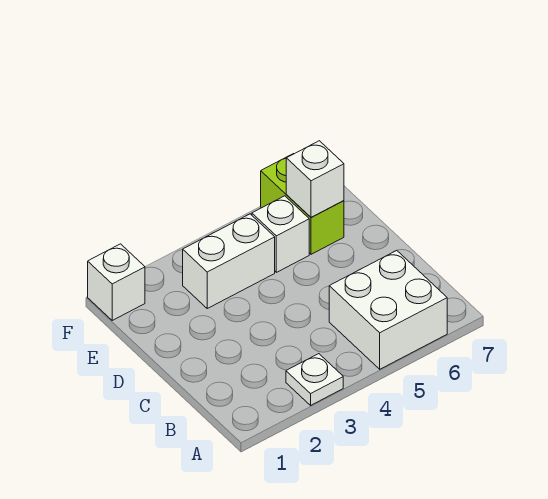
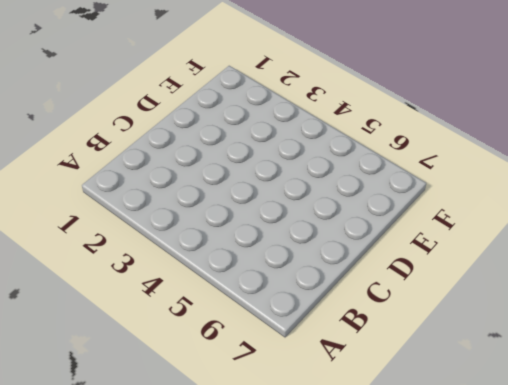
none -> white plate A3 level 1
none -> white brick A5:B6 level 1

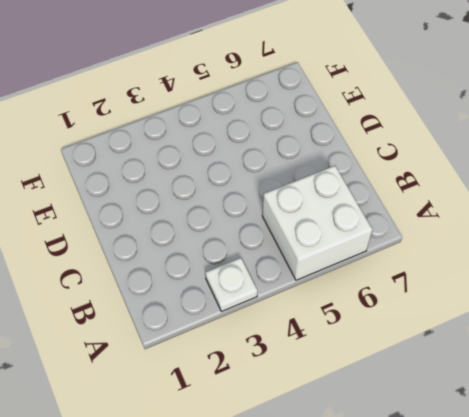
none -> white brick E3:E4 level 1
none -> white brick E5 level 1

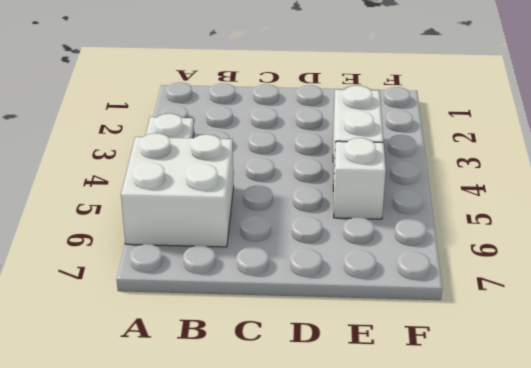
none -> lime brick E6:F6 level 1
none -> white brick F1 level 1

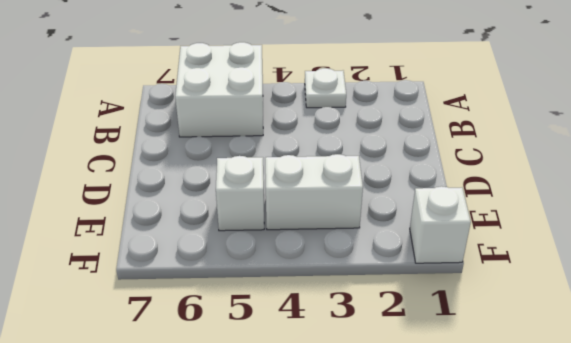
none -> lime brick E6:F6 level 1
none -> white brick E6 level 2

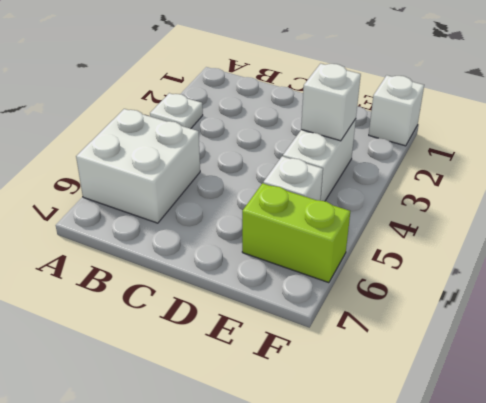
white brick E3 level 2 -> white brick E6 level 2

